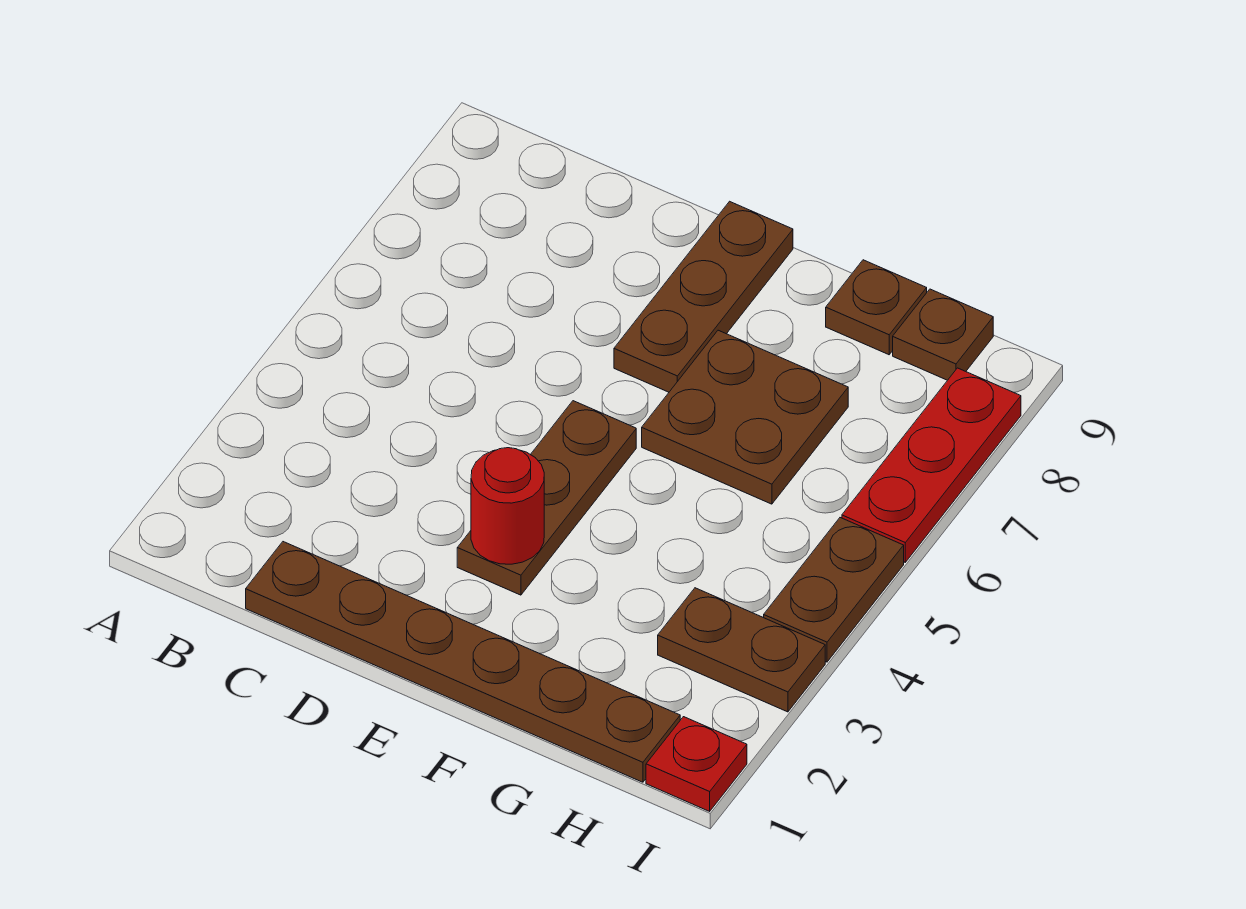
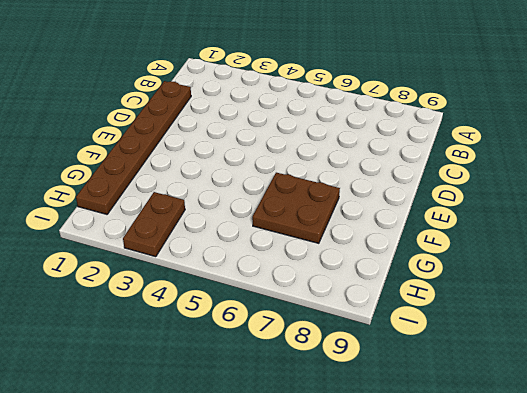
none -> brown plate E3:E5 level 1
none -> brown plate E7:E9 level 1

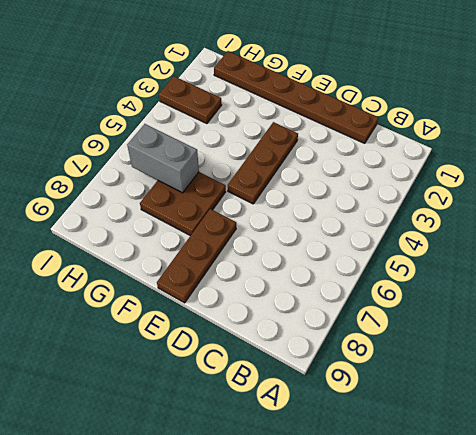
grey brick G6:H6 level 2 -> none
none -> brown plate G9 level 1
none -> brown plate H9 level 1

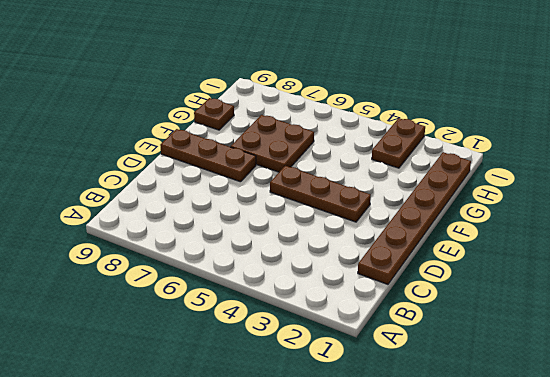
none -> brown plate H9 level 1
none -> red plate I1 level 1

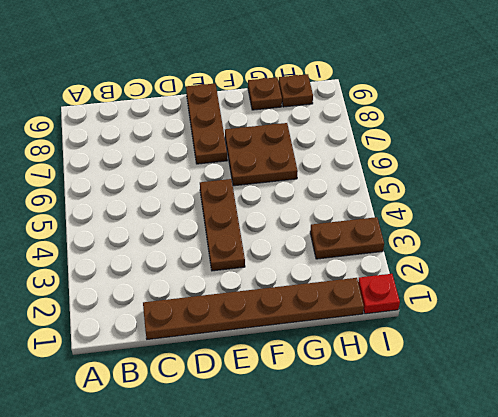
none -> brown plate I4:I5 level 1
none -> red plate I6:I8 level 1

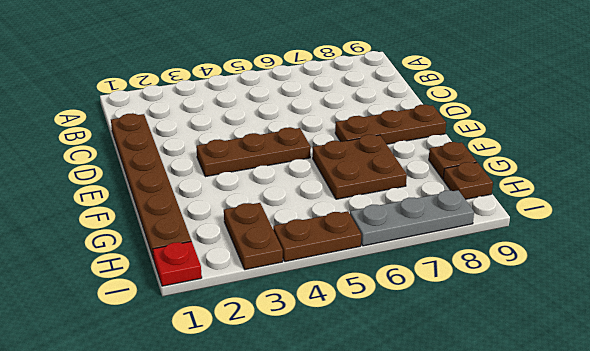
grey plate I6:I8 level 1 -> red plate I6:I8 level 1
none -> red round brick E3 level 2

